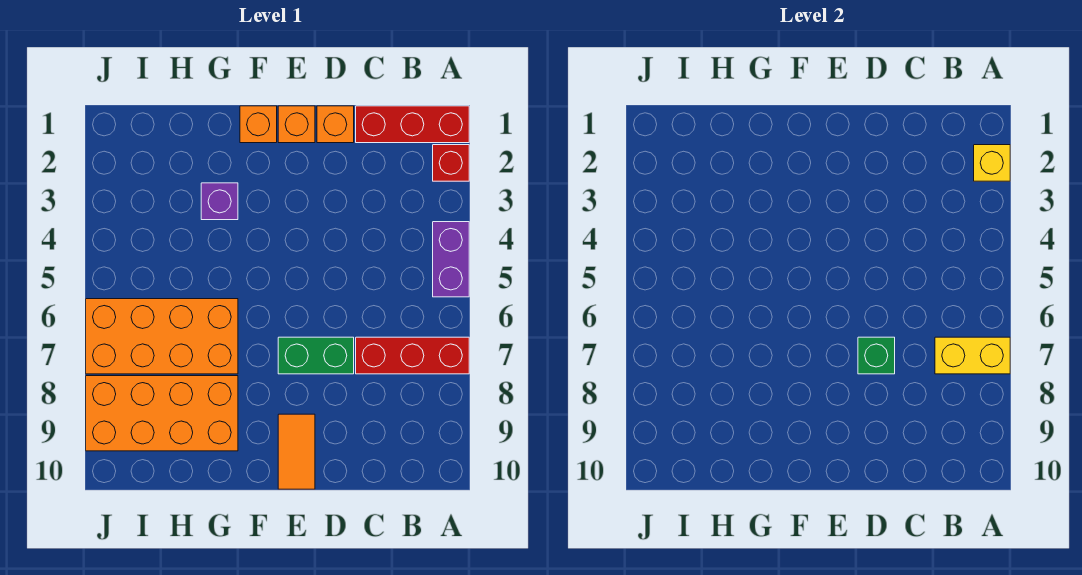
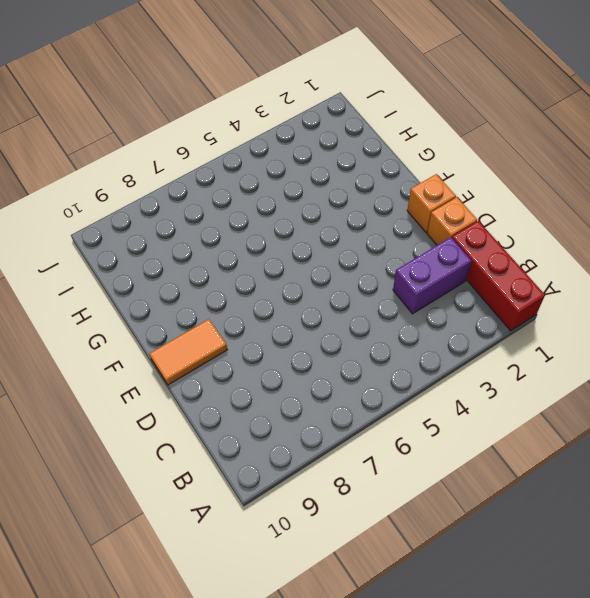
purple brick C2:C3 level 1 -> purple brick A4:A5 level 1
none -> red brick A2 level 1
none -> red brick A7:C7 level 1
none -> green brick D7:E7 level 1

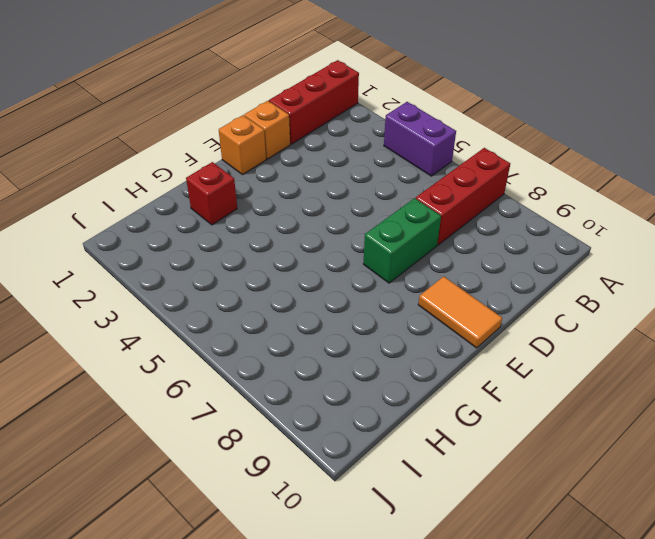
red brick G2 level 1 -> red brick A2 level 1
none -> orange brick F1 level 1
none -> purple brick G3 level 1
none -> orange brick G6:J7 level 1

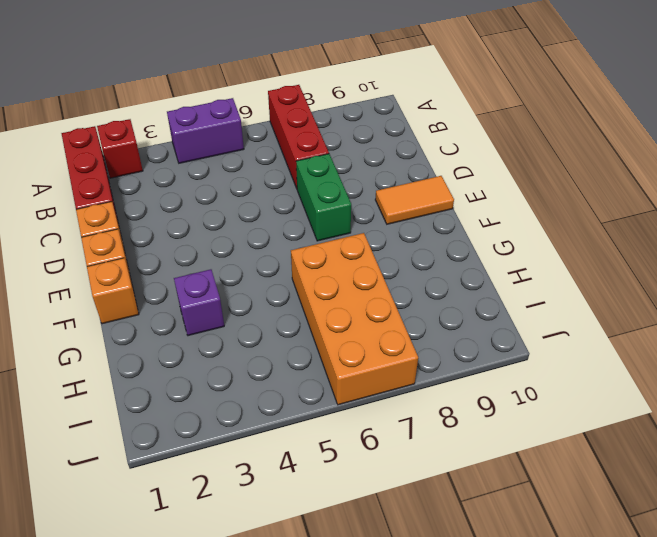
none -> orange brick G8:J9 level 1
none -> yellow brick A2 level 2
none -> yellow brick A7:B7 level 2

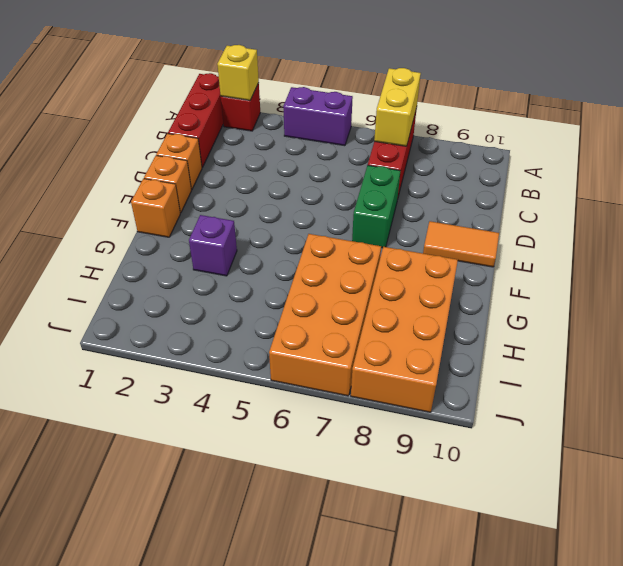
none -> green brick D7 level 2

